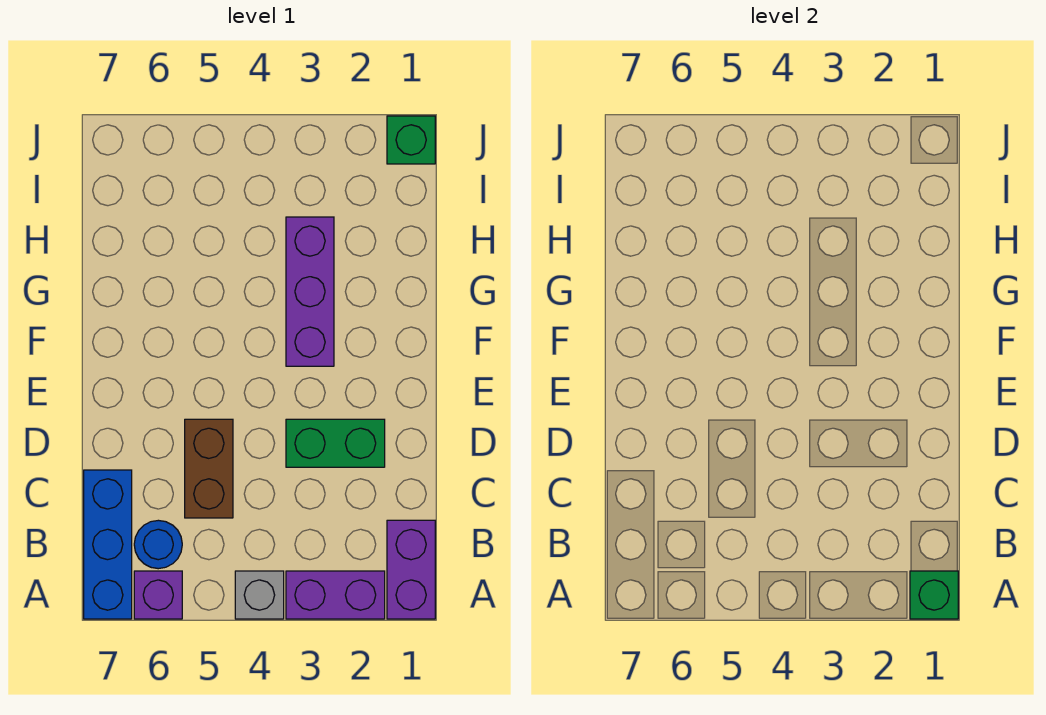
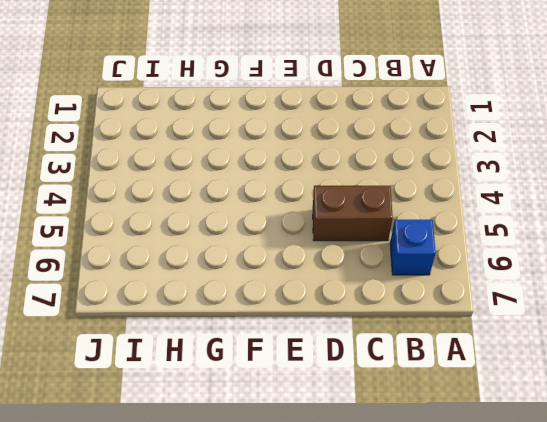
blue brick B6 level 1 -> blue round brick B6 level 1
none -> purple brick A1:B1 level 1
none -> purple brick A2:A3 level 1

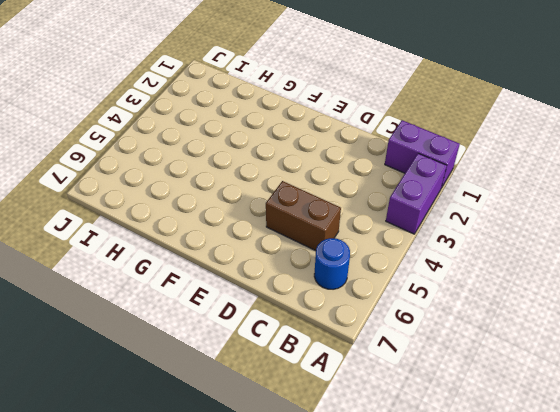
none -> grey brick A4 level 1
none -> purple brick A6 level 1

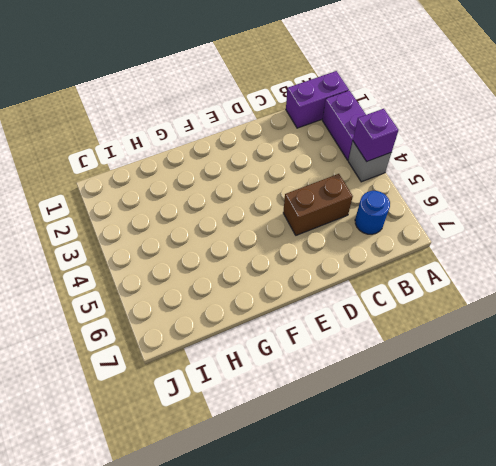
purple brick A4 level 2 -> purple brick A6 level 1
none -> blue brick A7:C7 level 1
none -> green brick D2:D3 level 1

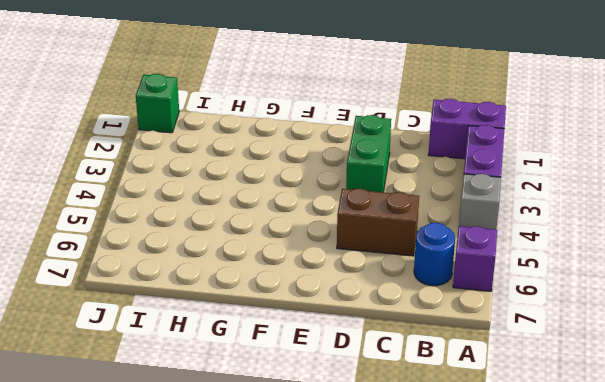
none -> blue brick A7:C7 level 1
none -> purple brick F3:H3 level 1

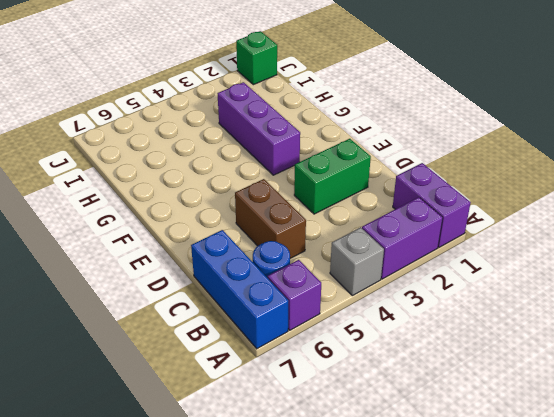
none -> green brick A1 level 2

